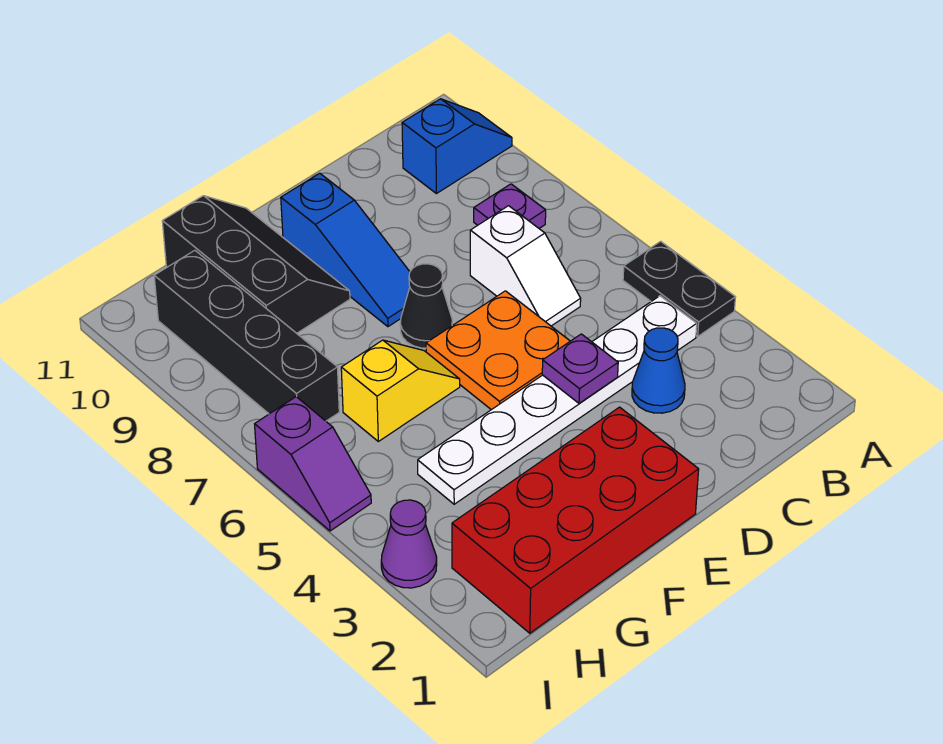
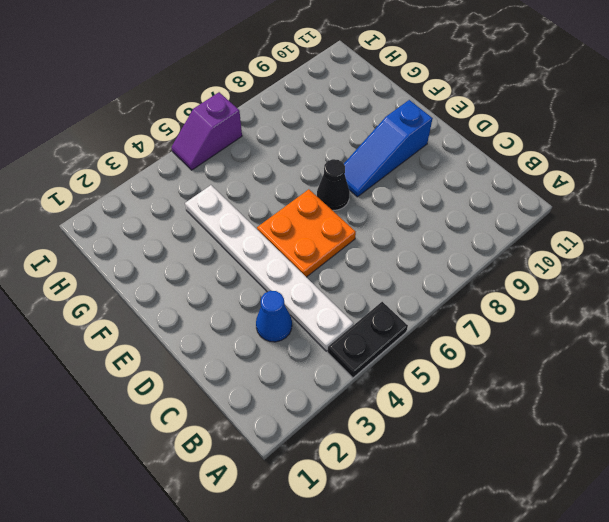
none -> blue slope A10:B10 level 1 top B
none -> purple plate B8 level 1
none -> white slope C6:C7 level 1 top 7

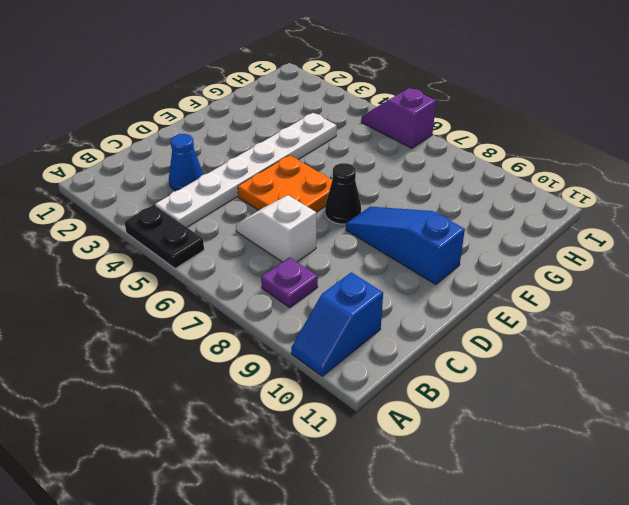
none -> red brick E1:H2 level 1
none -> yellow slope F6:G6 level 1 top G
none -> black slope F9:G11 level 1 top G

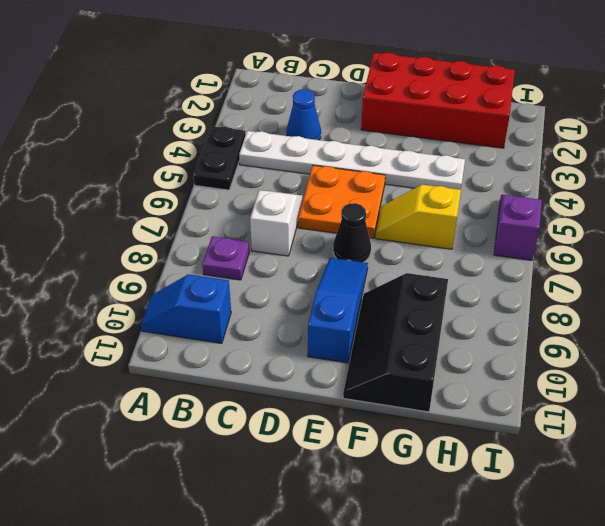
none -> black brick H7:H10 level 1
none -> purple cone I3 level 1
none -> purple plate D4 level 2

